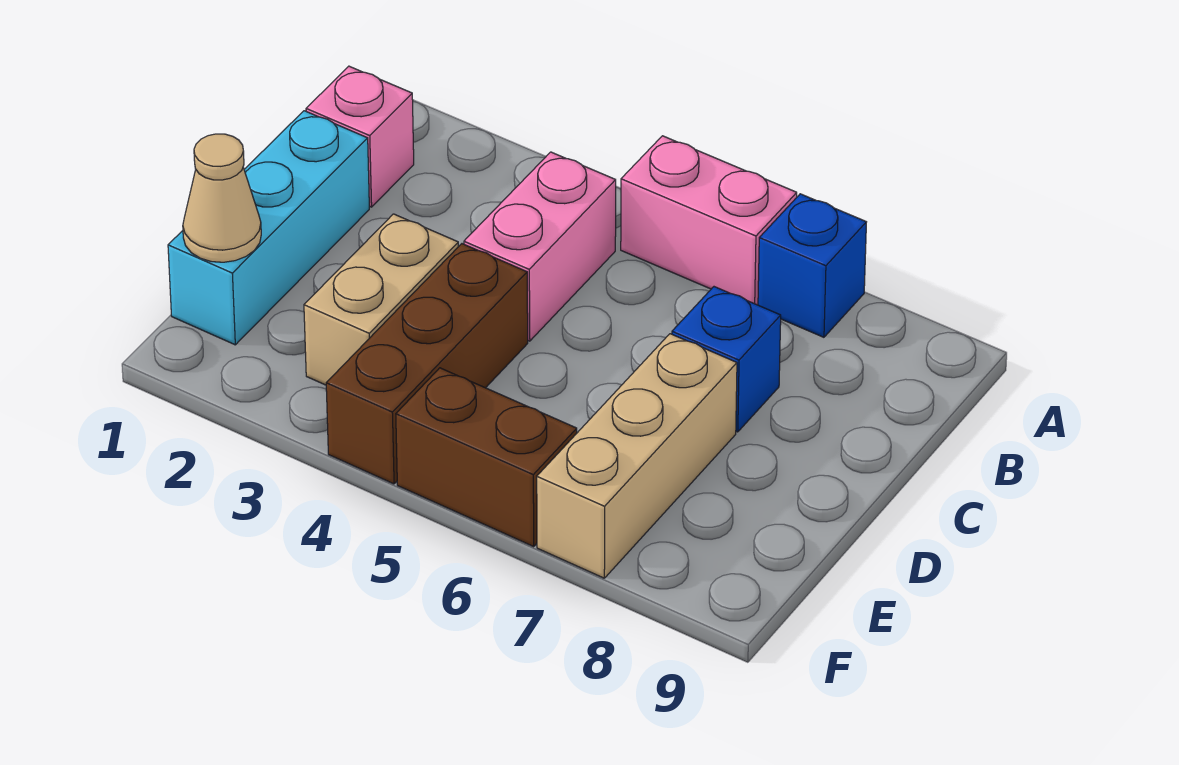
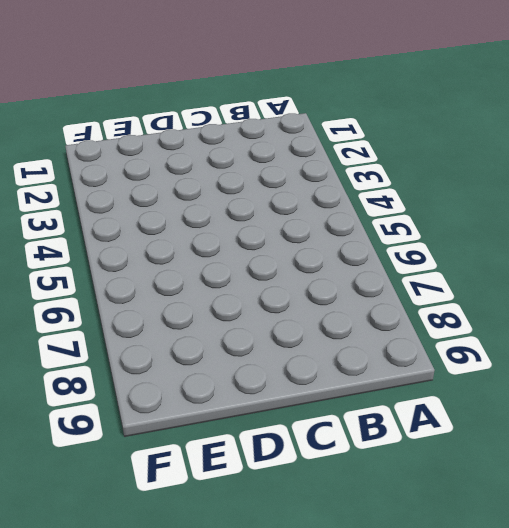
none -> pink brick A5:A6 level 1
none -> blue brick A7 level 1

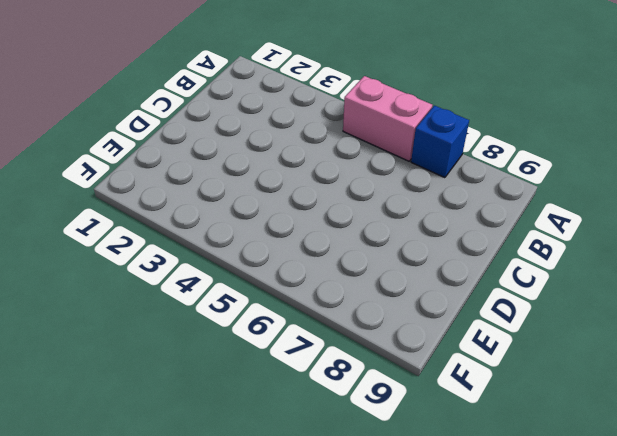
none -> pink brick B1 level 1
none -> pink brick B4:C4 level 1

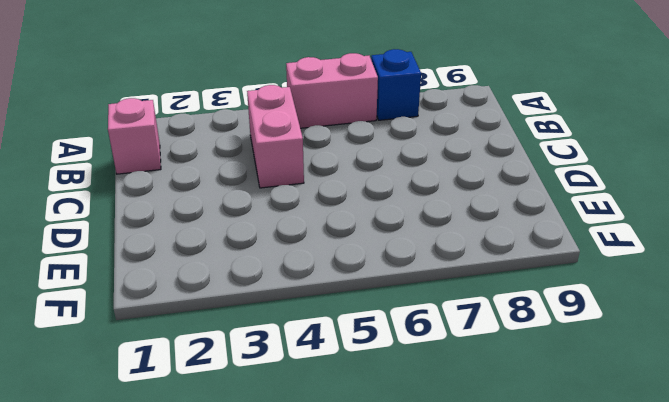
none -> cyan brick C1:E1 level 1
none -> blue brick C7 level 1

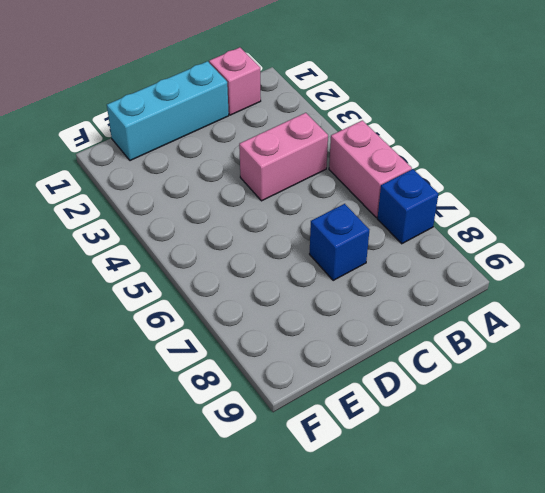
none -> tan brick D3:E3 level 1
none -> brown brick D4:F4 level 1

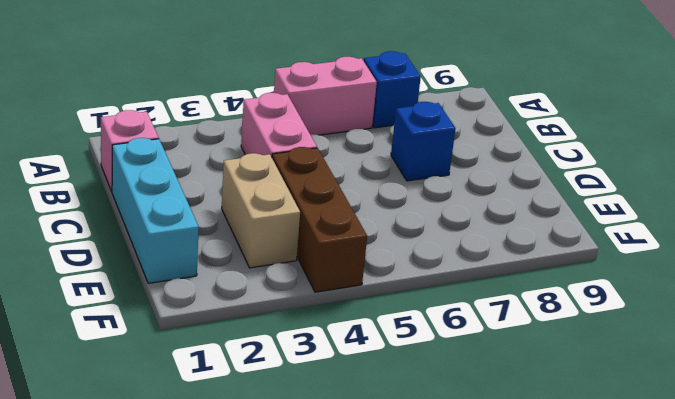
none -> tan brick D7:F7 level 1
none -> brown brick F5:F6 level 1

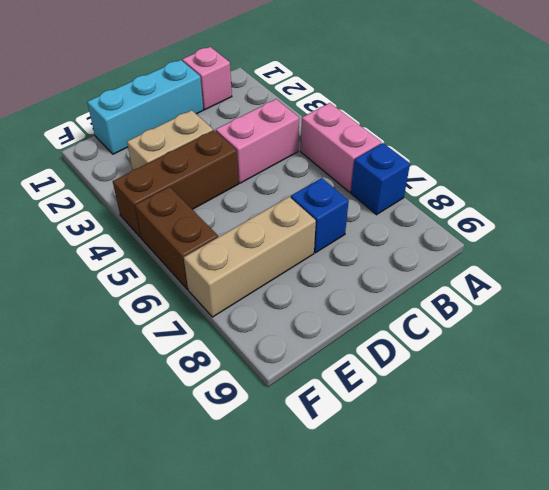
none -> tan cone E1 level 2

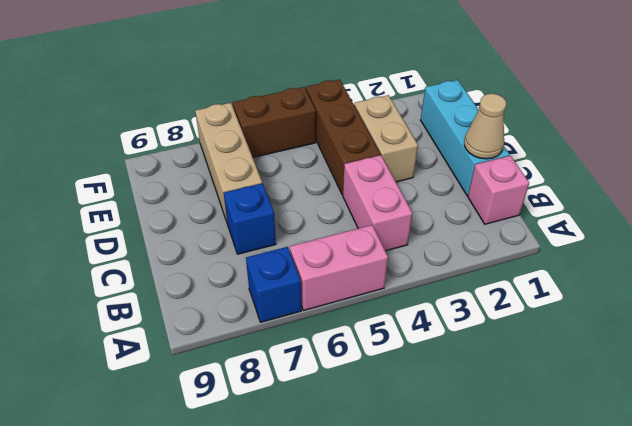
tan cone C1 level 2 -> tan cone E1 level 2

